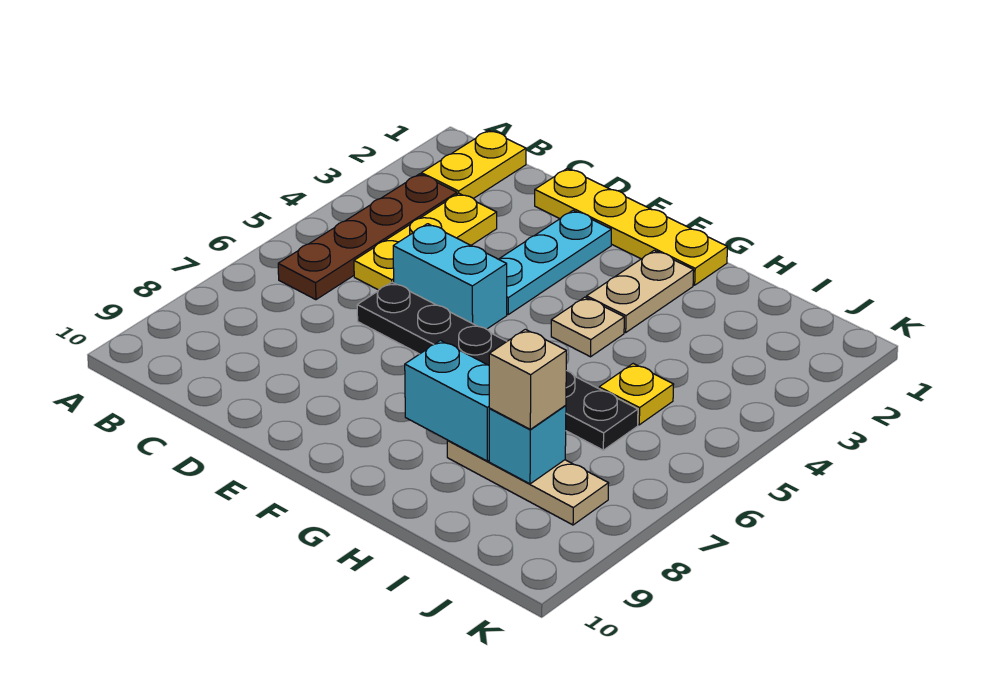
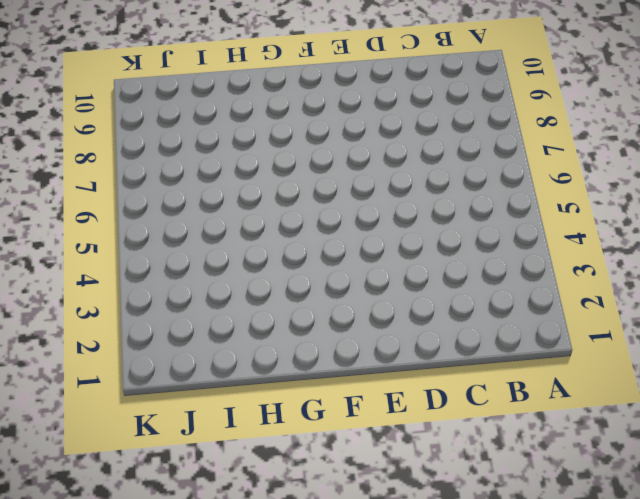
none -> yellow plate B1:B2 level 1
none -> brown plate B3:B6 level 1
none -> yellow plate C3:C5 level 1

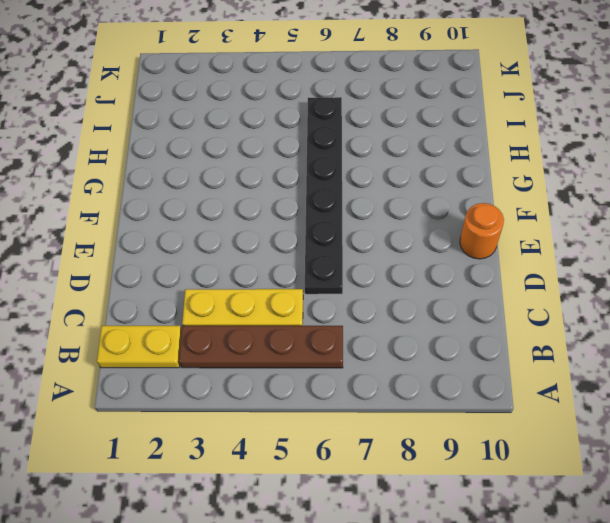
orange round brick E10 level 1 -> none
none -> yellow plate D1:G1 level 1
none -> cyan brick D5:E5 level 1
none -> cyan plate E2:E4 level 1

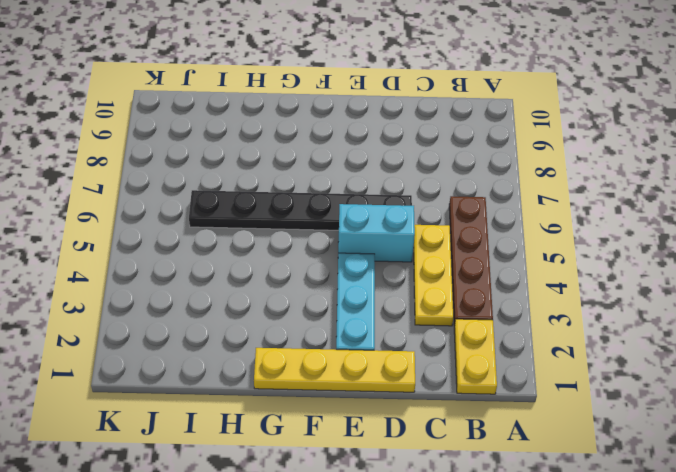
none -> tan plate G2:G3 level 1
none -> tan plate G4 level 1
none -> tan plate H8:J8 level 1

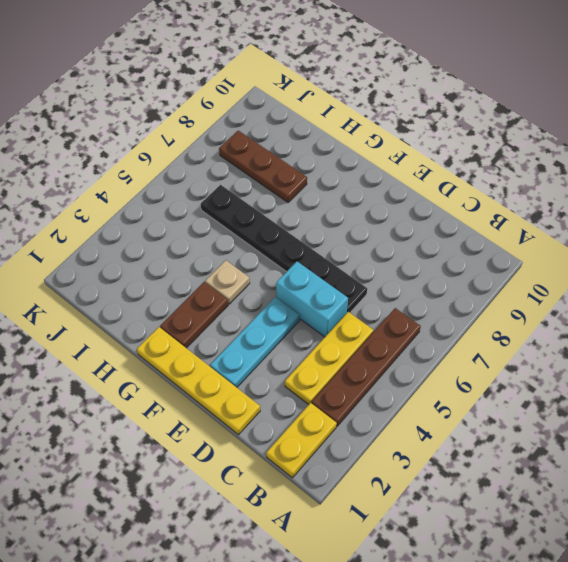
brown plate G2:G3 level 1 -> tan plate G2:G3 level 1
brown plate H8:J8 level 1 -> tan plate H8:J8 level 1
none -> yellow plate I5 level 1
none -> cyan brick G8:H8 level 2
none -> cyan brick I8 level 2

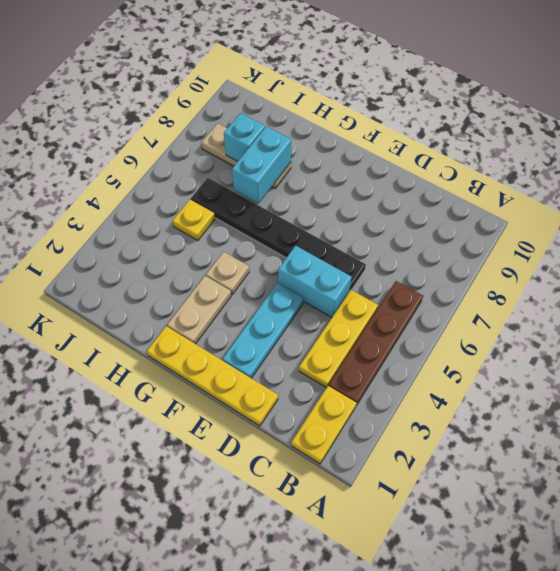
cyan brick H7:H8 level 2 -> cyan brick G8:H8 level 2
none -> tan brick I8 level 3

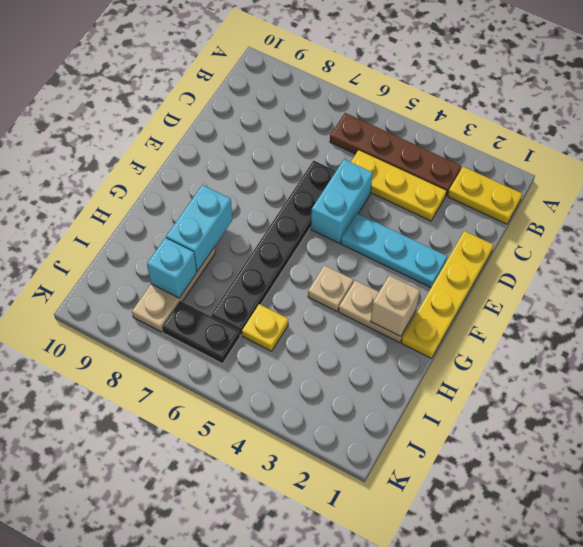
tan brick G2 level 2 -> tan brick I8 level 3
black plate J6:J7 level 1 -> none

